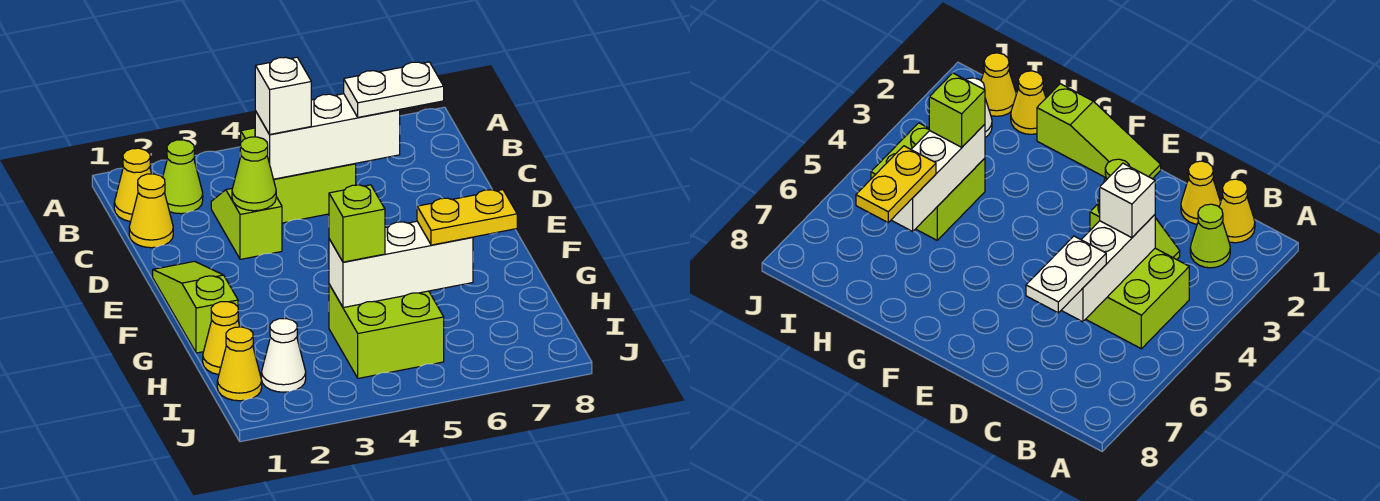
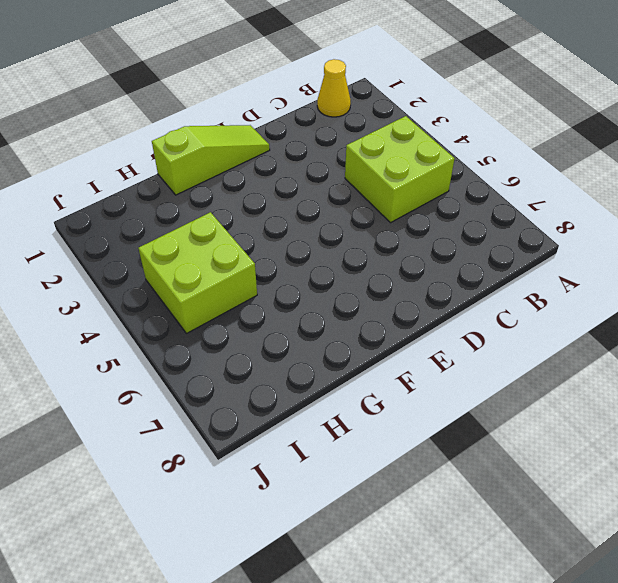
none -> lime cone B2 level 1
none -> yellow cone C1 level 1
none -> lime slope C3:D3 level 1 top D

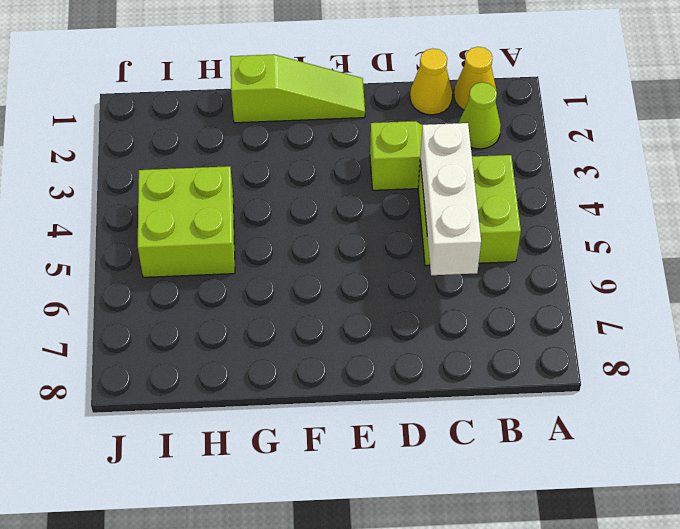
none -> yellow cone H1 level 1
none -> yellow cone I1 level 1
none -> white cone I2 level 1

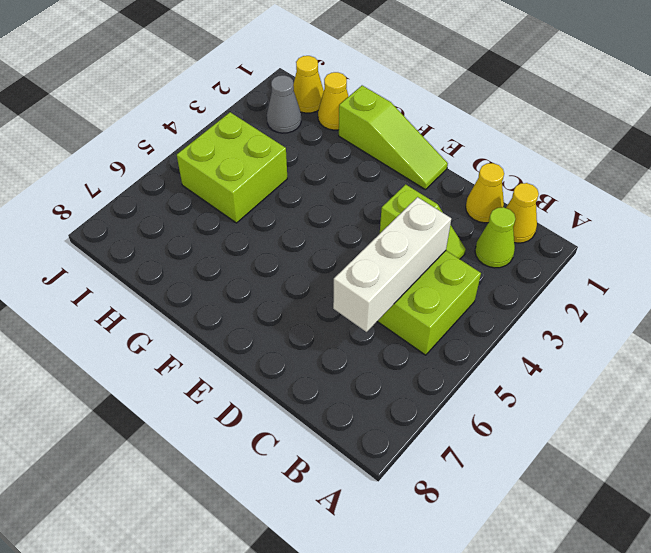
grey cone I2 level 1 -> white cone I2 level 1
none -> lime cone D3 level 2
none -> white brick H4:H6 level 2
none -> white brick C4 level 3

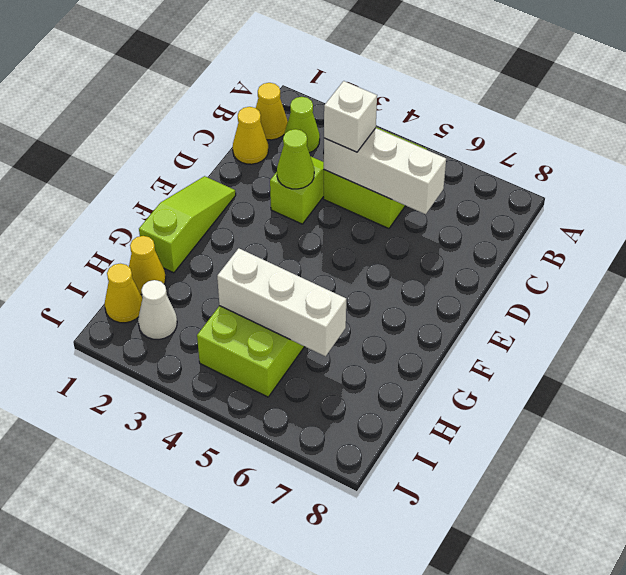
none -> white plate C6:C7 level 3
none -> lime brick H4 level 3
none -> yellow plate H6:H7 level 3

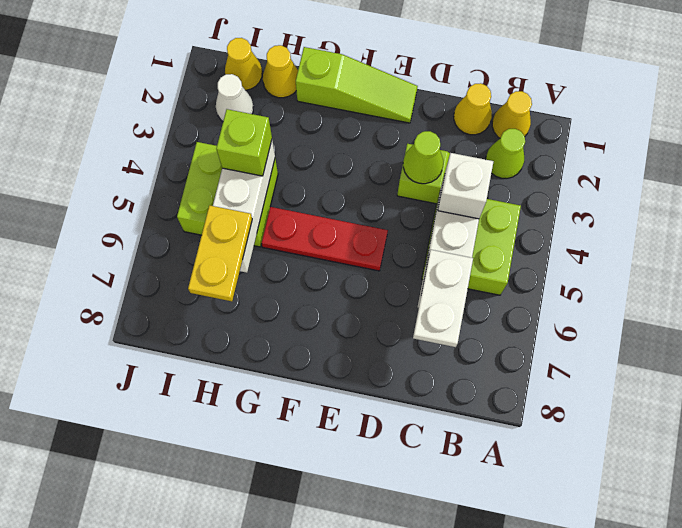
red plate E5:G5 level 1 -> none

